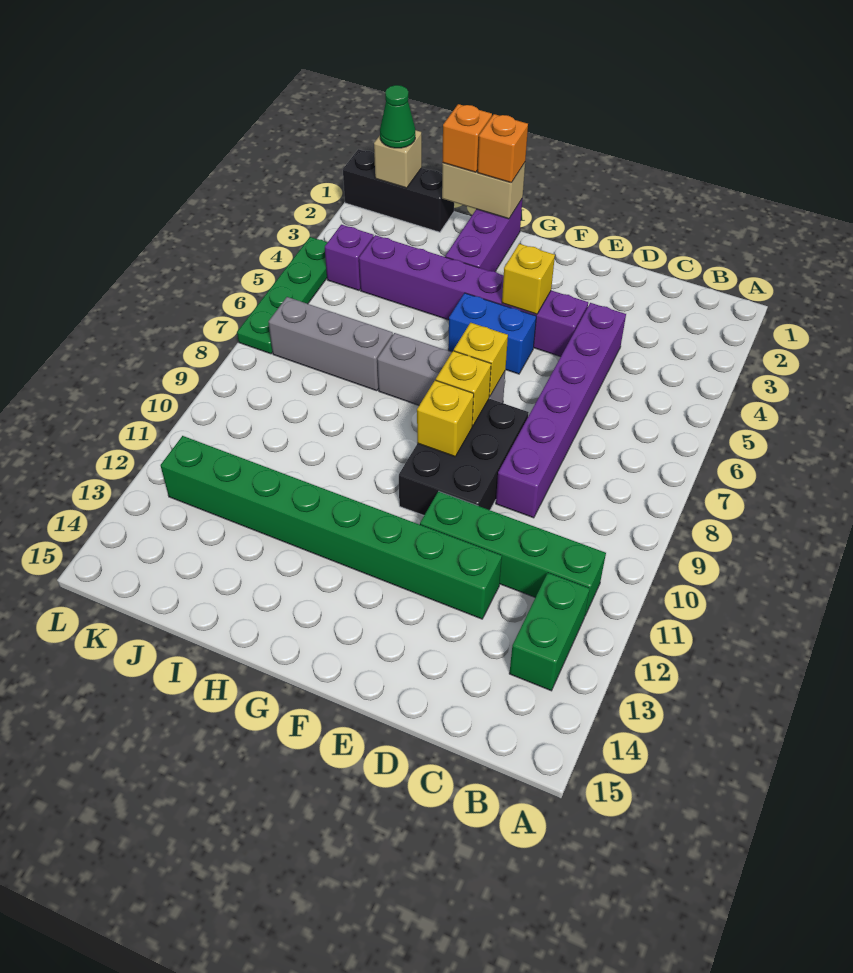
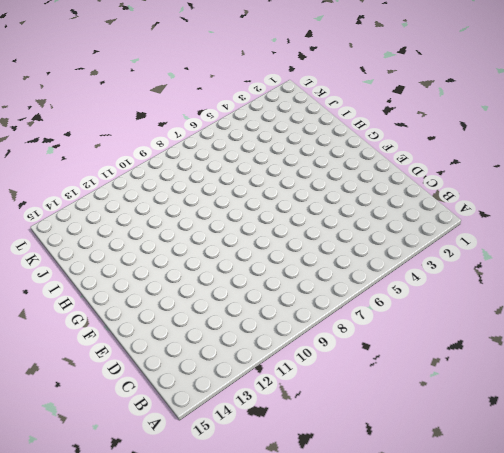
none -> green brick B11:E11 level 1
none -> green brick B12:B13 level 1
none -> purple brick D4:D9 level 1

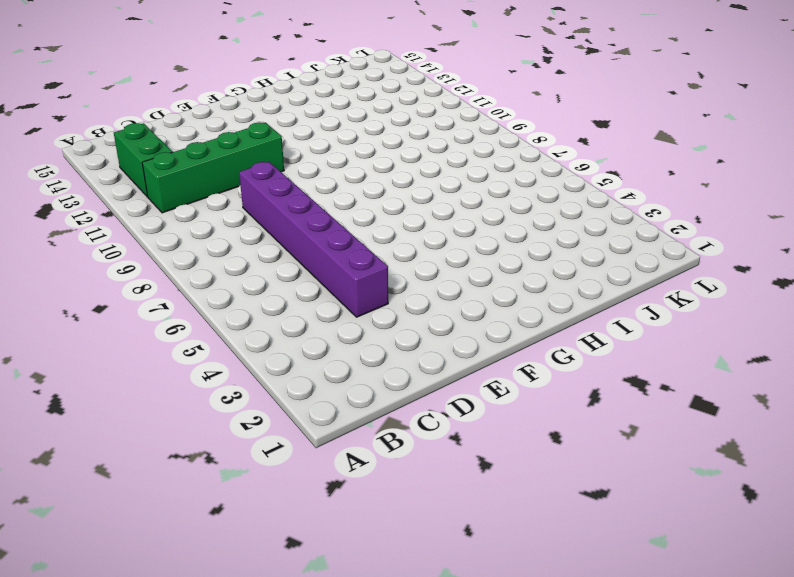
none -> green brick D12:K12 level 1
none -> purple brick E4:J4 level 1
none -> black brick E8:F10 level 1

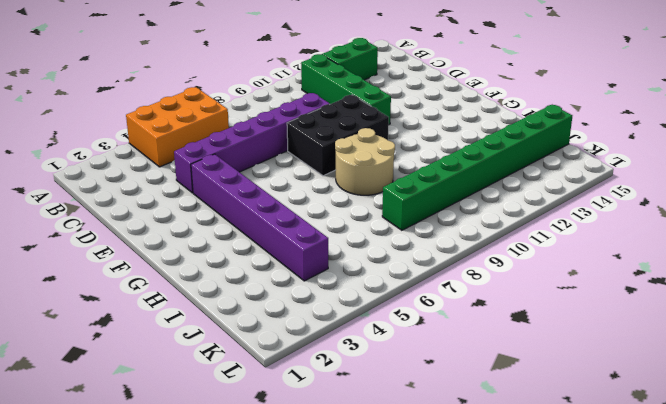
orange brick A4:B6 level 1 -> none
tan round brick G8:H9 level 1 -> none
green brick J8:J15 level 1 -> green brick D12:K12 level 1
none -> blue brick F5:G5 level 1
none -> grey brick F7:H7 level 1
none -> purple brick H1:H3 level 1

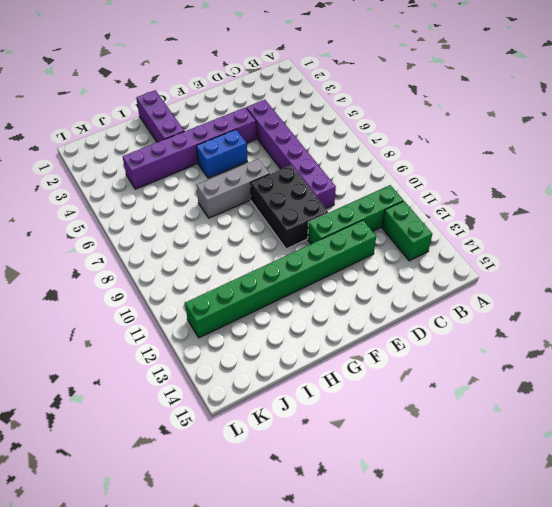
none -> grey brick I7:K7 level 1
none -> black brick J1:L1 level 1
none -> purple brick K4 level 1

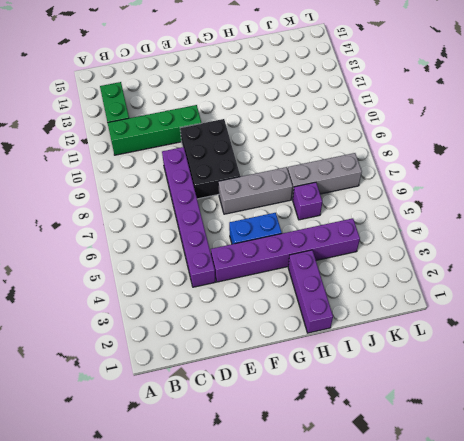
purple brick I6 level 1 -> purple brick K4 level 1
none -> green brick D12:K12 level 1
none -> black brick J1:L1 level 1
none -> green plate L4:L7 level 1

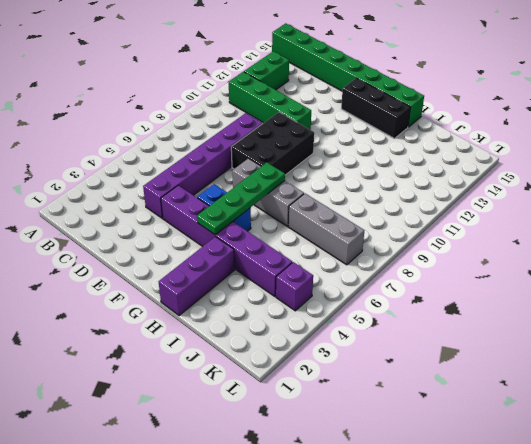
green brick A15:H15 level 1 -> green brick D12:K12 level 1
black brick F14:H14 level 1 -> black brick J1:L1 level 1
green plate G4:G7 level 2 -> green plate L4:L7 level 1
none -> yellow brick F4 level 2
none -> yellow brick F7 level 2
none -> yellow brick F8 level 2

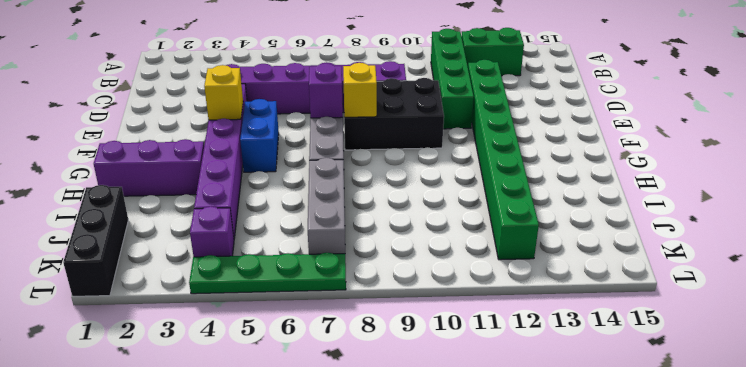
purple brick F7 level 2 -> yellow brick F7 level 2
none -> yellow brick F9 level 2
none -> tan brick H1:I1 level 2
none -> tan brick K1 level 2

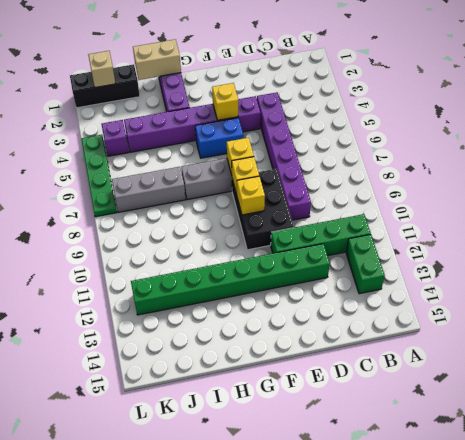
none -> orange brick H1 level 3
none -> orange brick I1 level 3
none -> green cone K1 level 3

